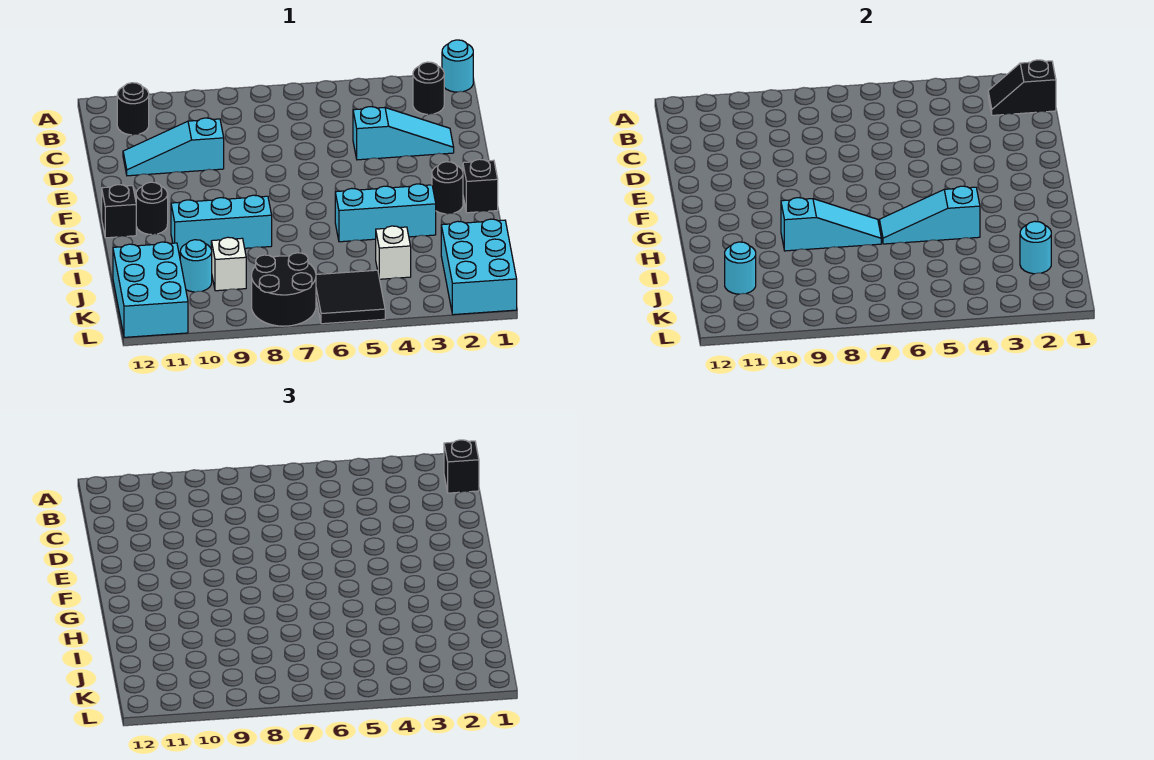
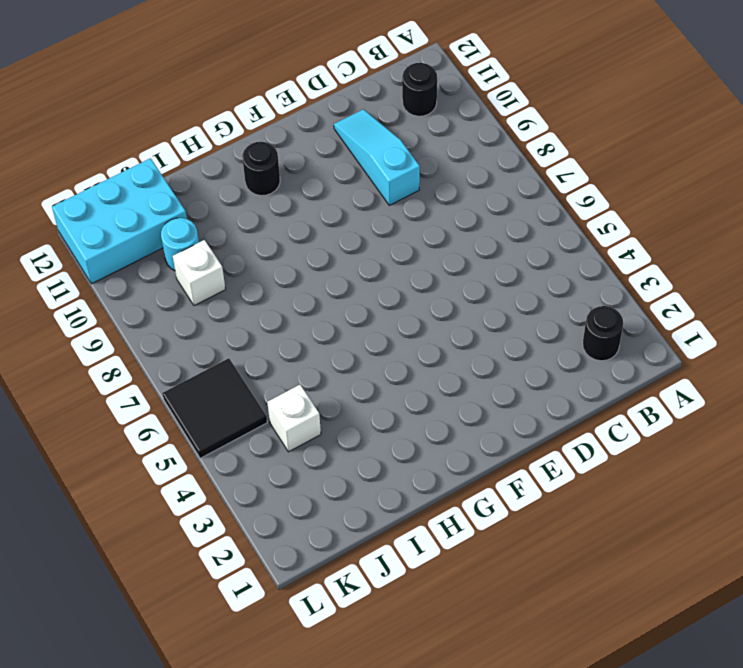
none -> cyan round brick A1 level 1
none -> cyan slope D2:D4 level 1 top 4
none -> black brick G1 level 1

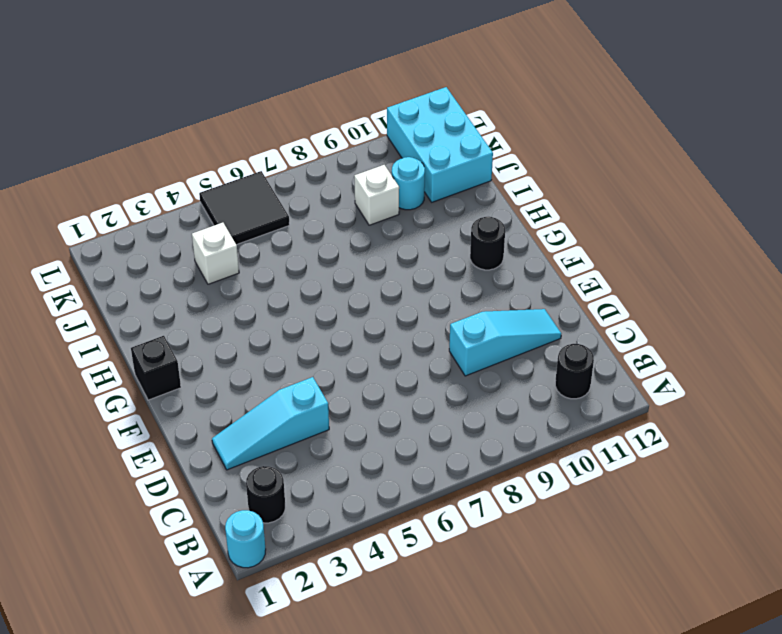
none -> black round brick G2 level 1
none -> black brick G12 level 1
none -> cyan brick H3:H5 level 1

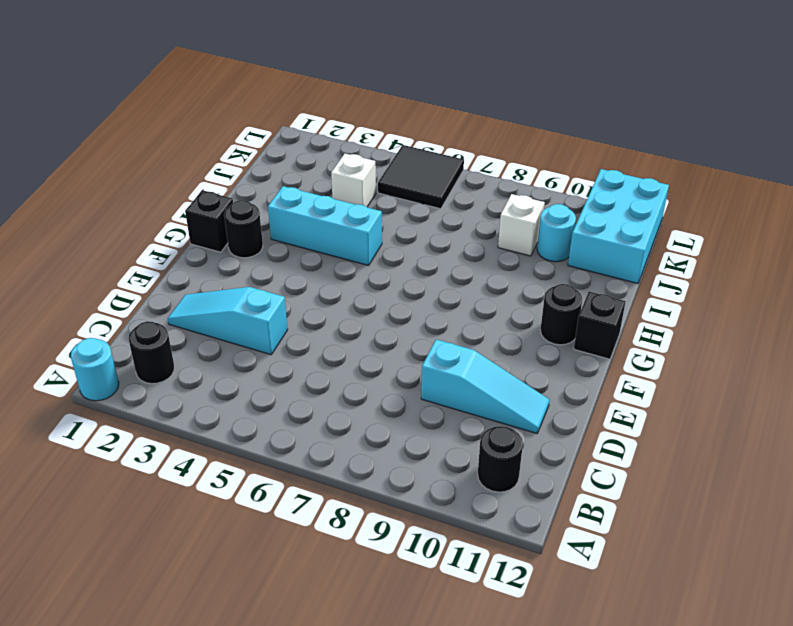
none -> cyan brick H8:H10 level 1
none -> cyan brick J1:L2 level 1
none -> black round brick K7:L8 level 1

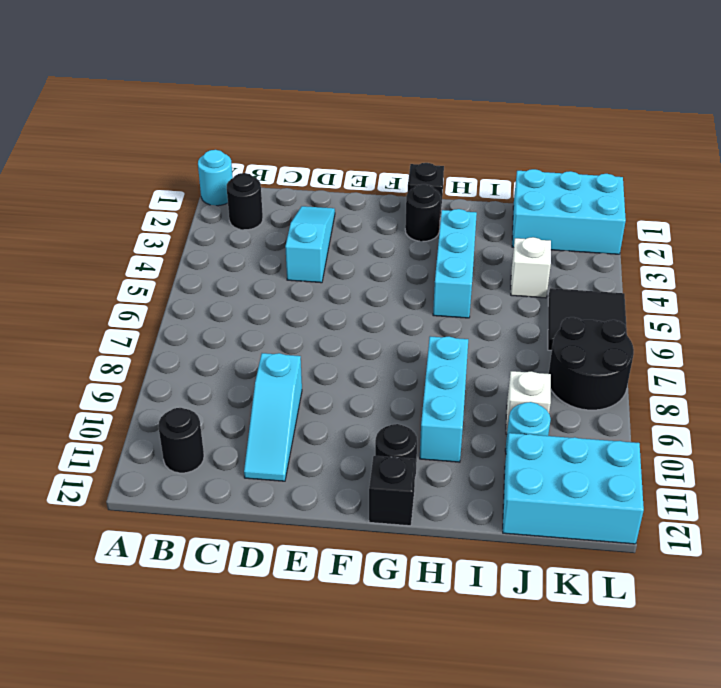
none -> black slope B1:B2 level 2 top 1
none -> cyan slope H4:H6 level 2 top 4
none -> cyan slope H7:H9 level 2 top 9

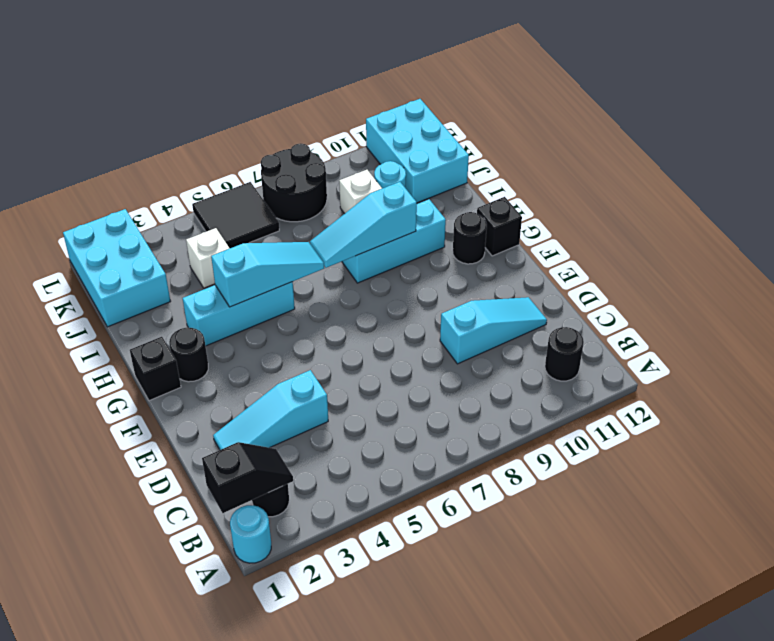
none -> cyan round brick J2 level 2
none -> cyan round brick J11 level 2
none -> black brick B1 level 3

